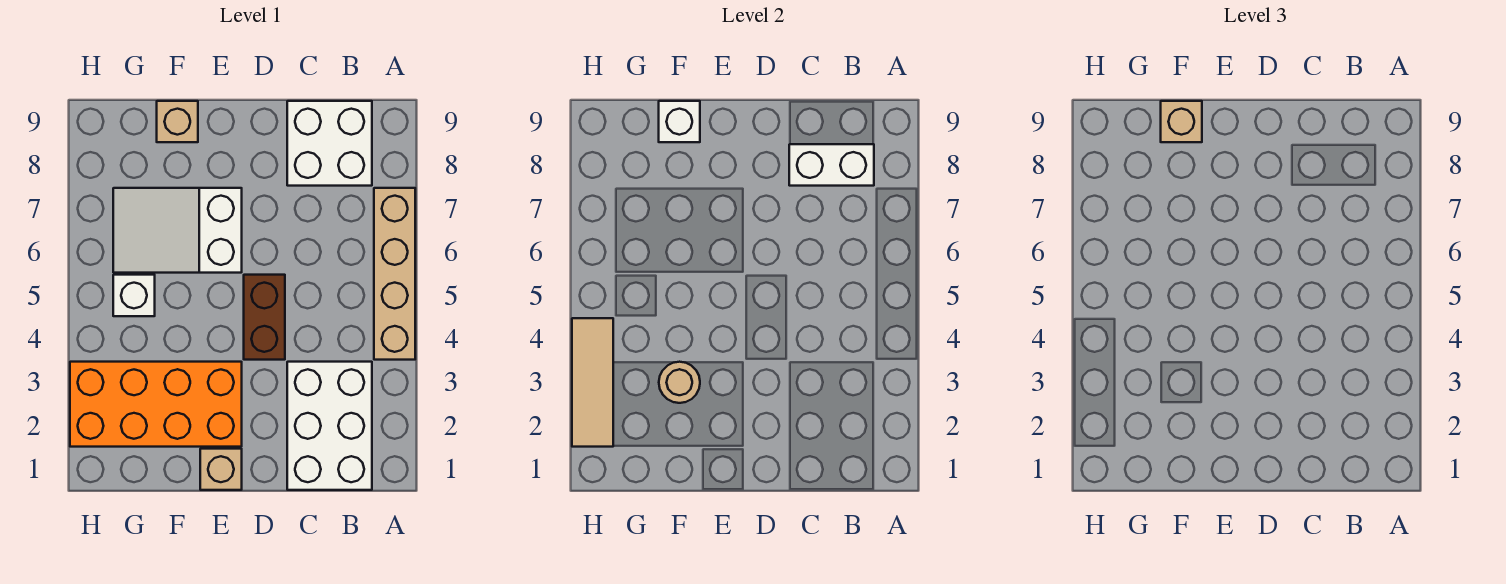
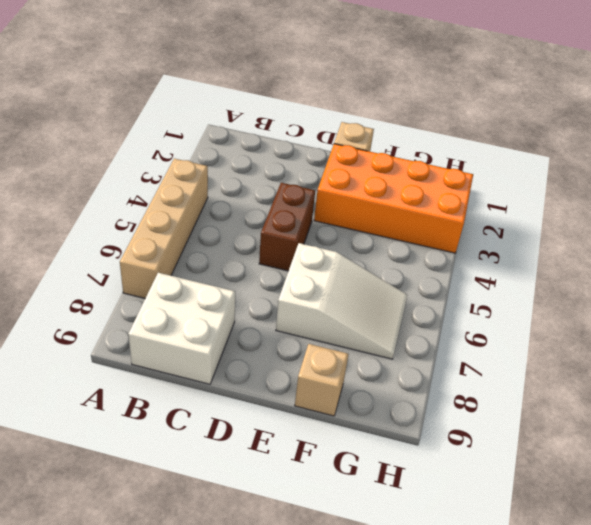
none -> white brick B1:C3 level 1
none -> white brick G5 level 1
none -> white brick B8:C8 level 2

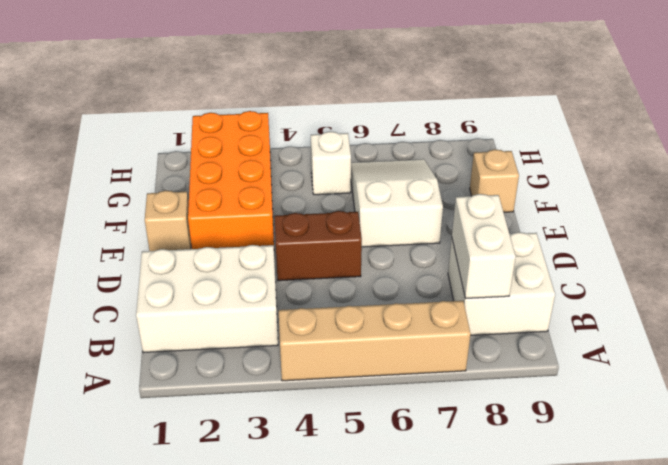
none -> tan round brick F3 level 2
none -> white brick F9 level 2
none -> tan tile H2:H4 level 2

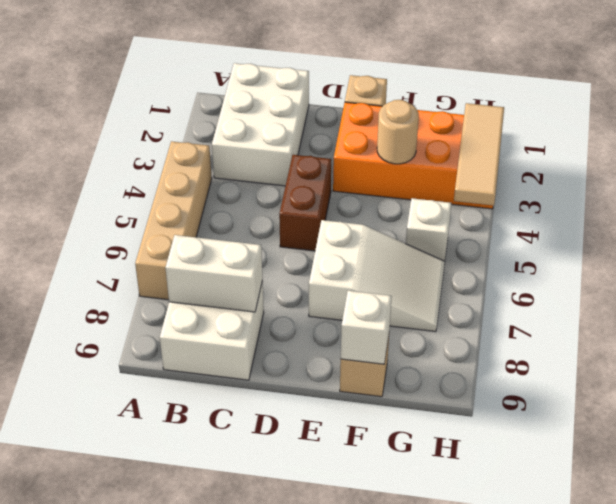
none -> tan brick F9 level 3

